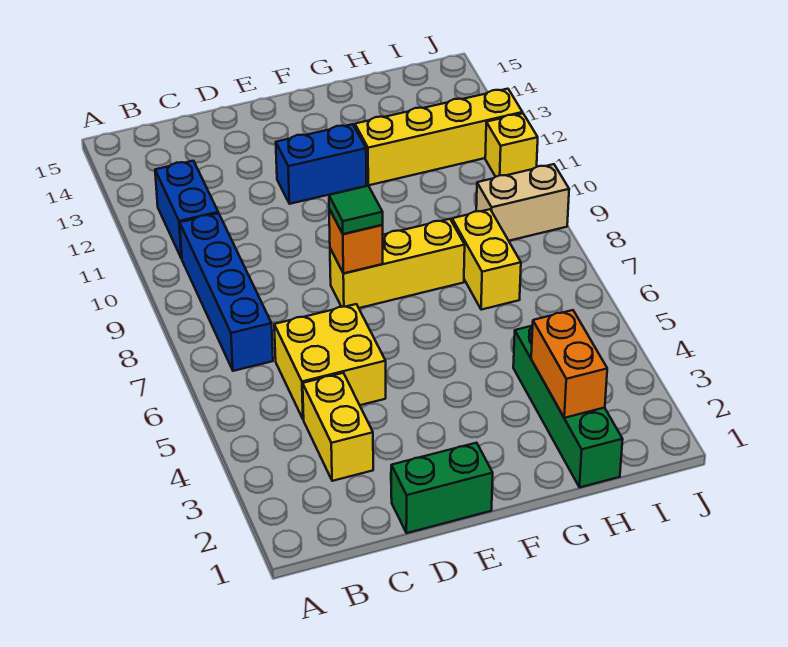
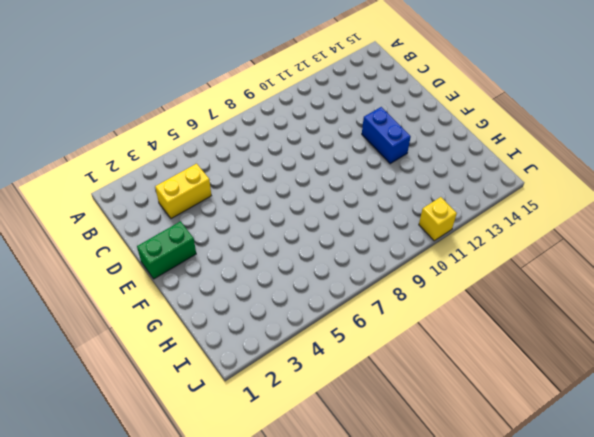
green brick E1:E2 level 1 -> green brick D1:E1 level 1
none -> blue brick B7:B10 level 1
none -> blue brick B11:B12 level 1
none -> yellow brick C5:D6 level 1

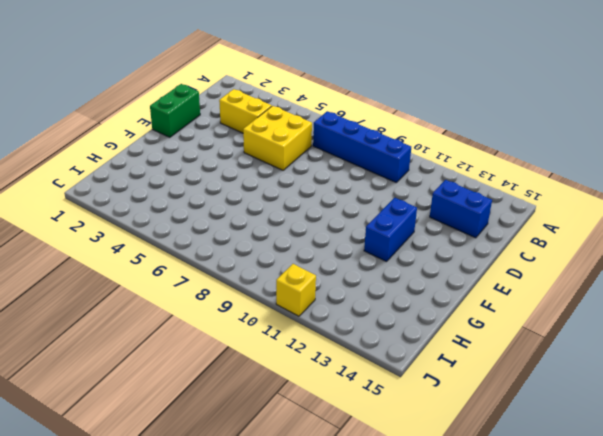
blue brick C13:C14 level 1 -> blue brick B11:B12 level 1
none -> yellow brick E8:G8 level 1
none -> yellow brick G12:J12 level 1
none -> green brick H1:H4 level 1

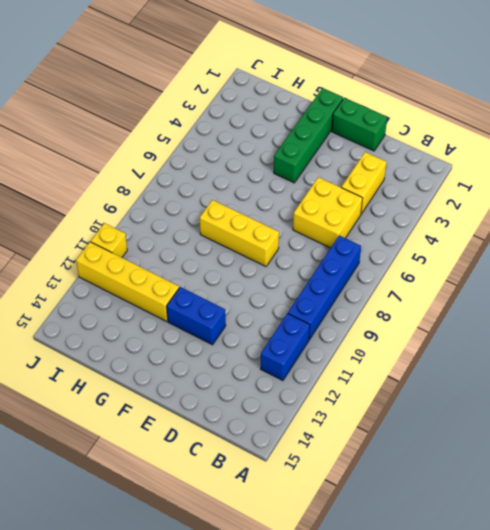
green brick F1:F4 level 1 -> green brick H1:H4 level 1
none -> yellow brick H7:H8 level 1
none -> tan brick I9:J9 level 1
none -> orange brick E8 level 2

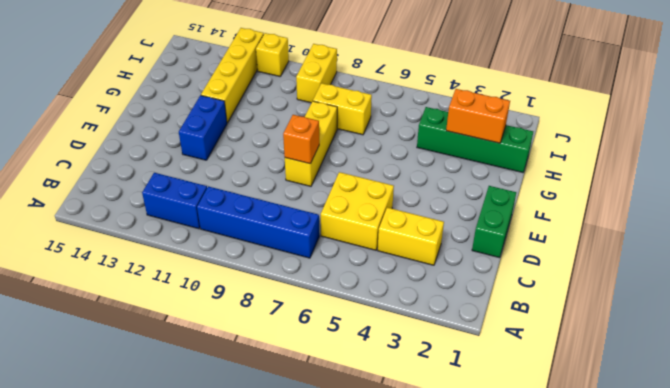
yellow brick I9:J9 level 1 -> tan brick I9:J9 level 1
none -> green tile E8 level 3

